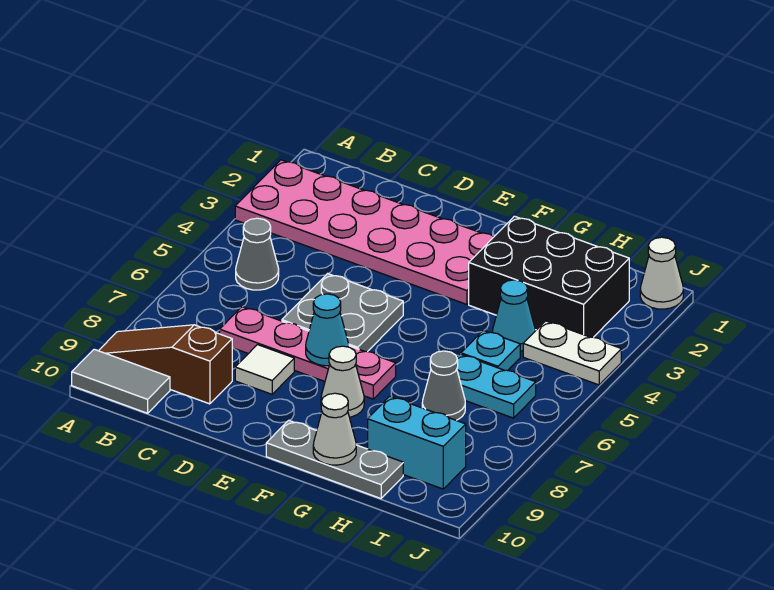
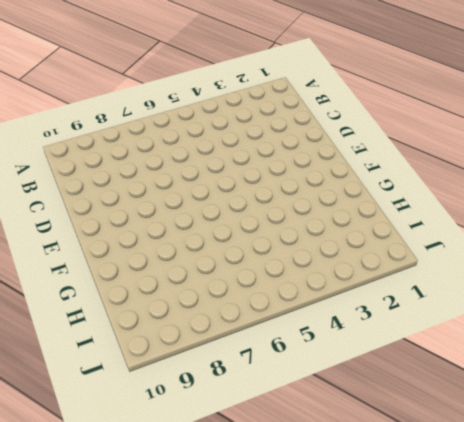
none -> pink plate A2:F3 level 1
none -> brown slope A9:C9 level 1 top C
none -> grey tile A10:B10 level 1

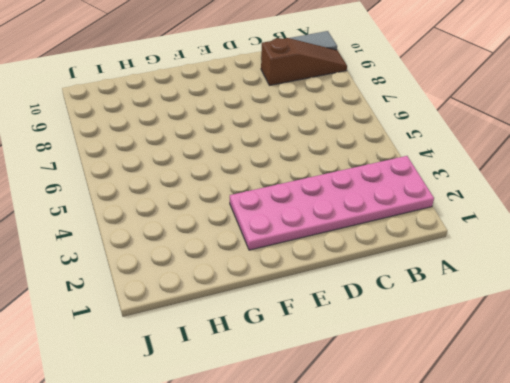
none -> grey cone B5 level 1
none -> pink plate C7:F7 level 1
none -> grey plate D5:E6 level 1

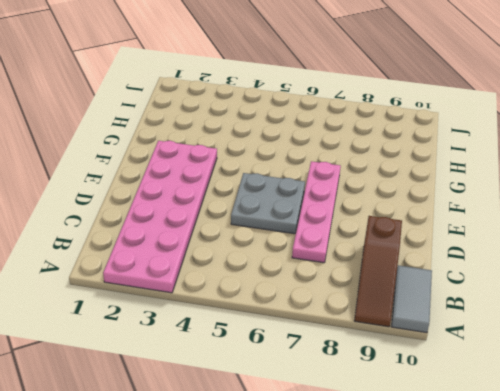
none -> grey cone B5 level 1
none -> white tile D8 level 1
none -> white cone F8 level 1

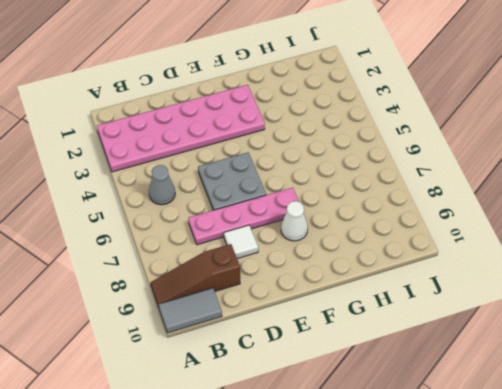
none -> grey plate F10:H10 level 1
none -> black brick G2:I3 level 1
none -> cyan cone H4 level 1

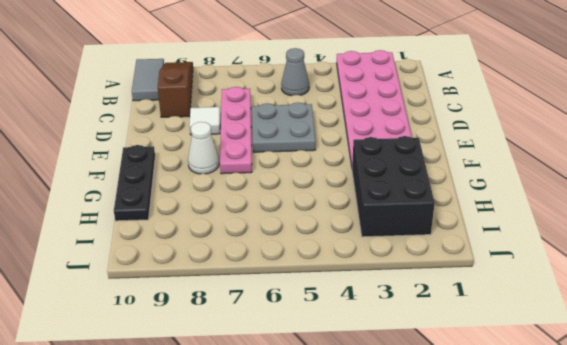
black plate F10:H10 level 1 -> grey plate F10:H10 level 1
none -> cyan cone H4 level 1
none -> cyan plate H5 level 1
none -> cyan plate H6:I6 level 1

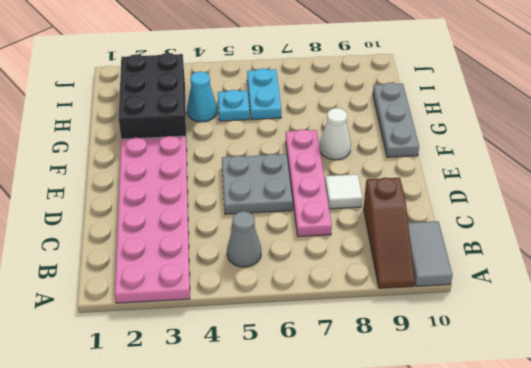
none -> grey cone H7 level 1
none -> cyan brick H9:I9 level 1
none -> white plate I4:J4 level 1

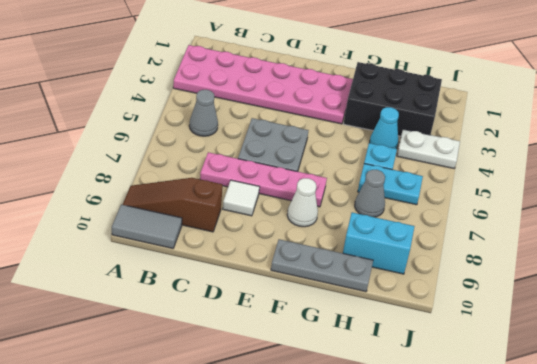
none -> white cone J1 level 1
none -> cyan cone E7 level 2
none -> white cone G10 level 2

